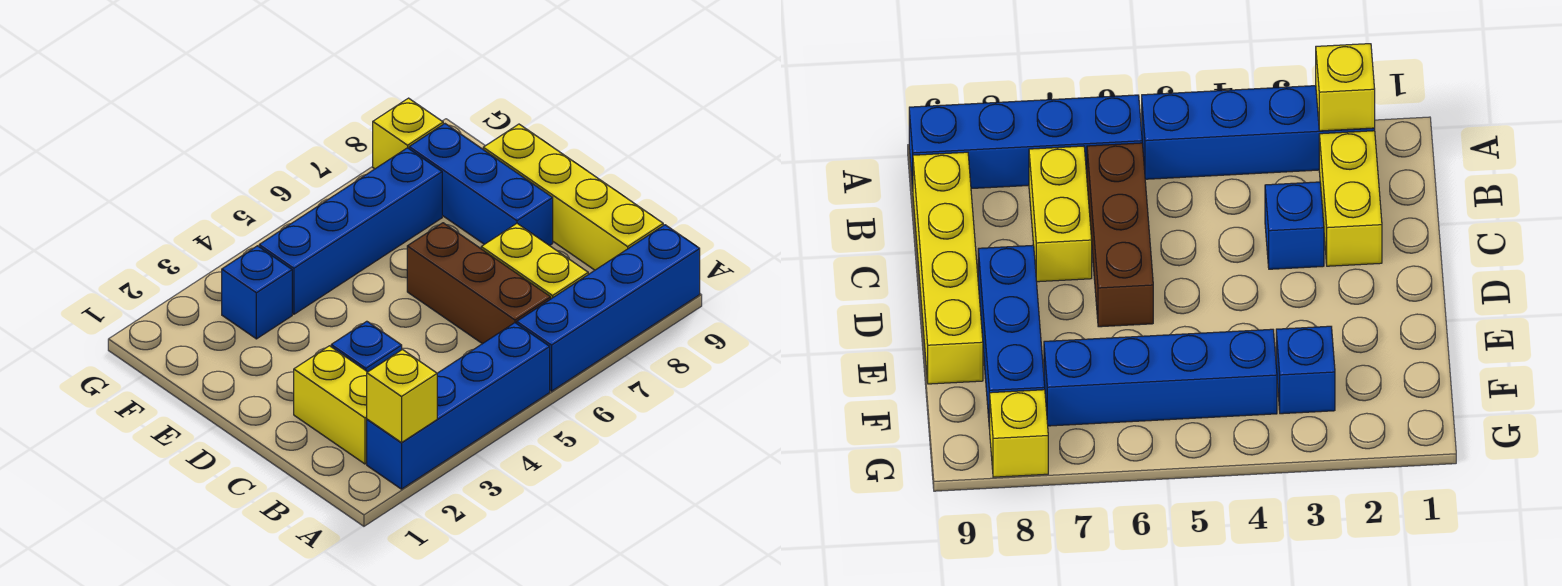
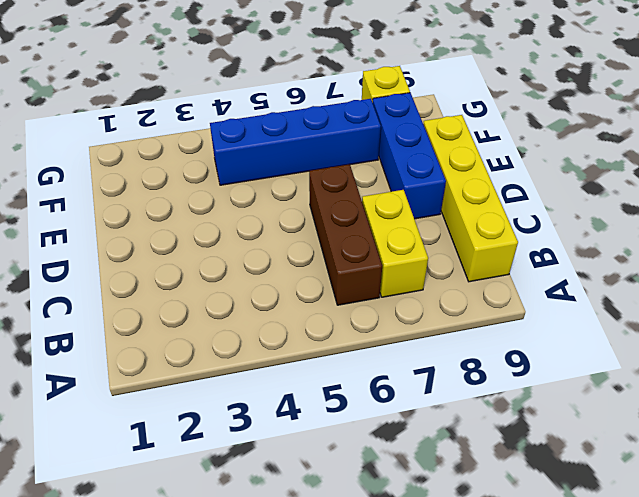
none -> blue brick A2:A5 level 1
none -> blue brick A6:A9 level 1
none -> yellow brick B2:C2 level 1

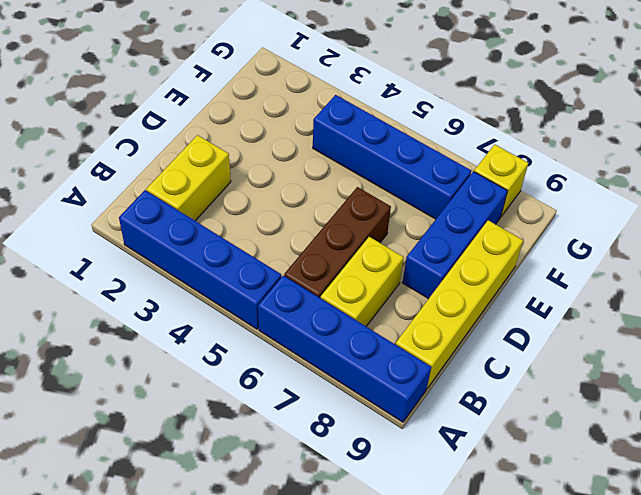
none -> blue brick C3 level 1
none -> blue brick F3 level 1
none -> yellow brick A2 level 2

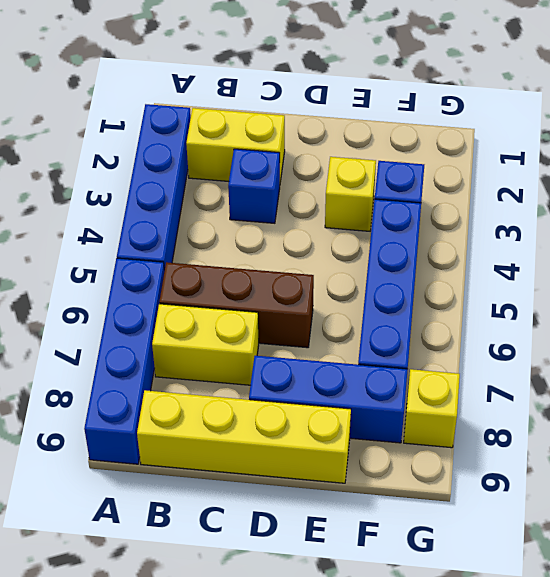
yellow brick E3 level 1 -> yellow brick A2 level 2

